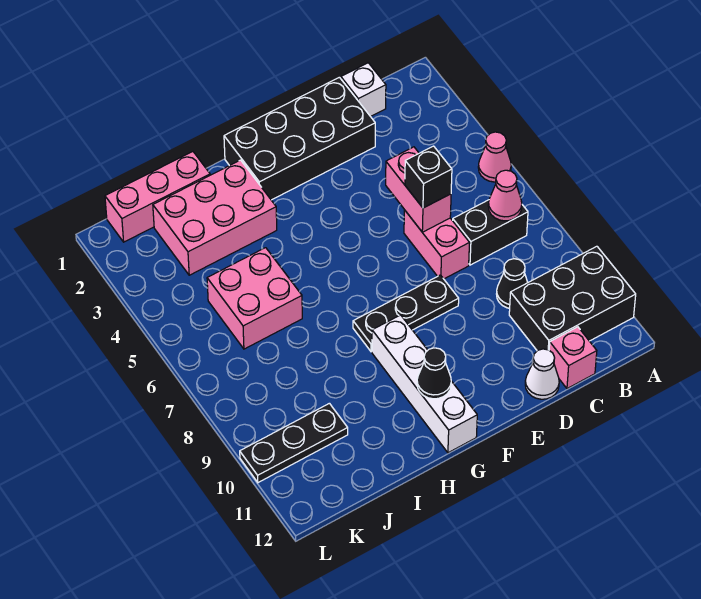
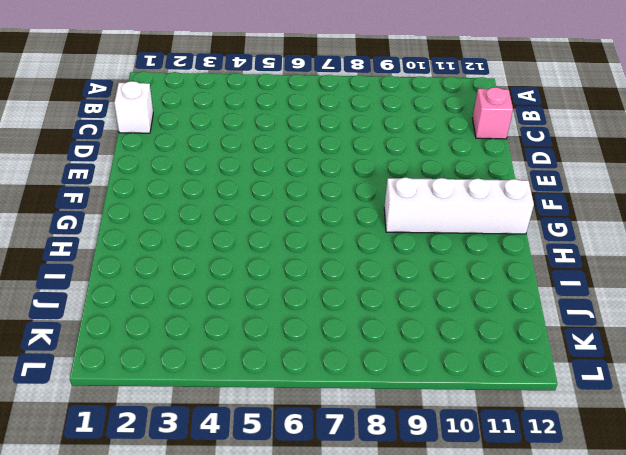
none -> pink cone A5 level 1
none -> black brick A10:C11 level 1
none -> black brick B7:C7 level 1

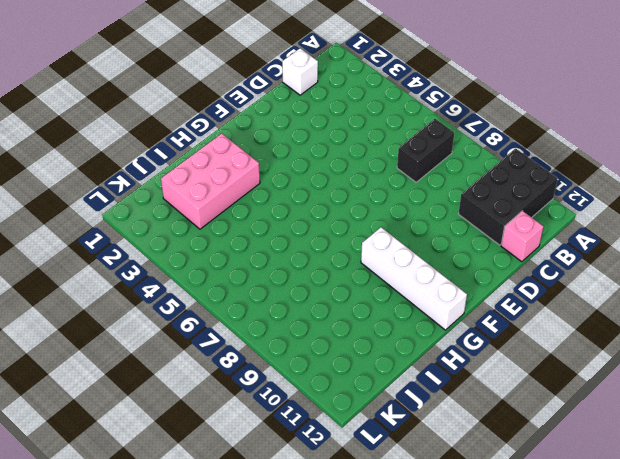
none -> pink cone A5 level 1
none -> black cone C9 level 1
none -> black brick D1:G2 level 1

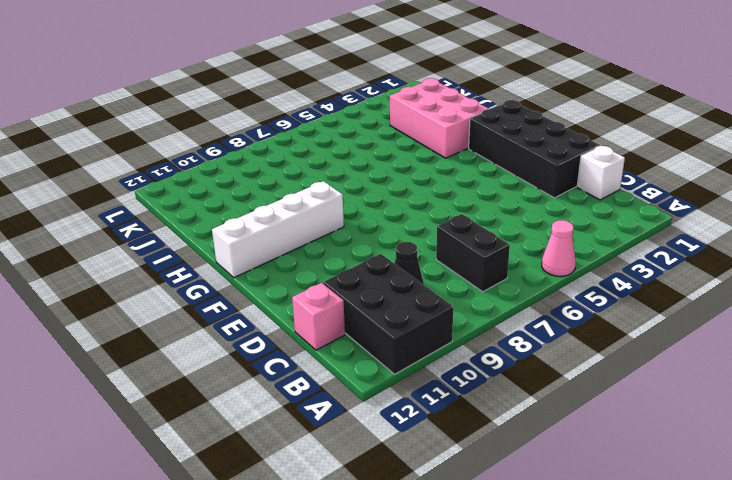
none -> pink brick D6:D7 level 1
none -> white cone D12 level 1
none -> black plate E8:G8 level 1

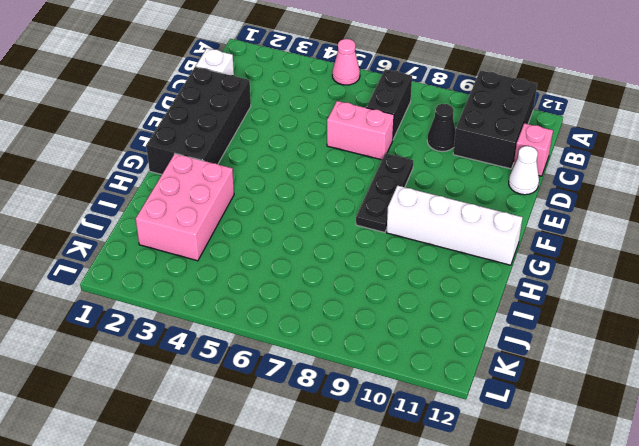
none -> pink brick I1:K1 level 1
none -> pink brick I5:J6 level 1
none -> black plate J10:L10 level 1

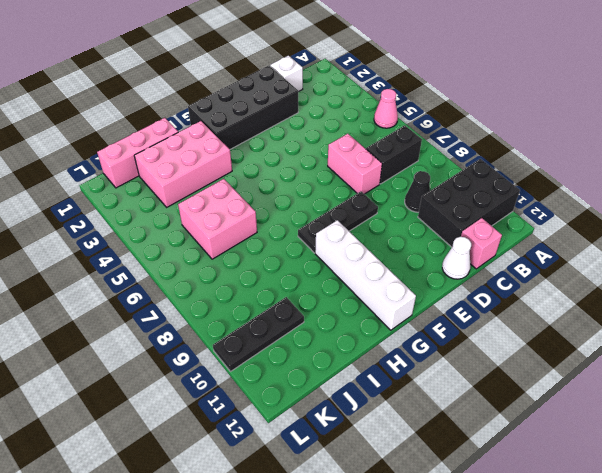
none -> pink cone B7 level 2
none -> pink brick D5:D6 level 2
none -> black cone G11 level 2

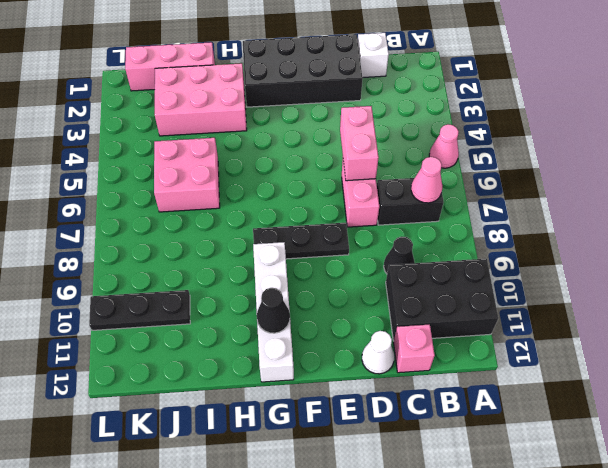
none -> black brick D6 level 3

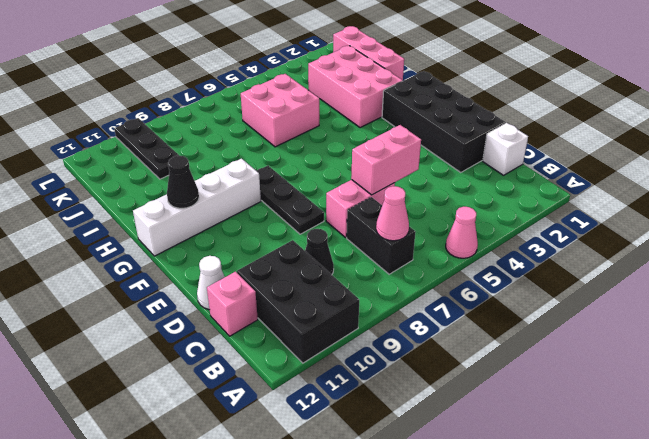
none -> black brick D6 level 3

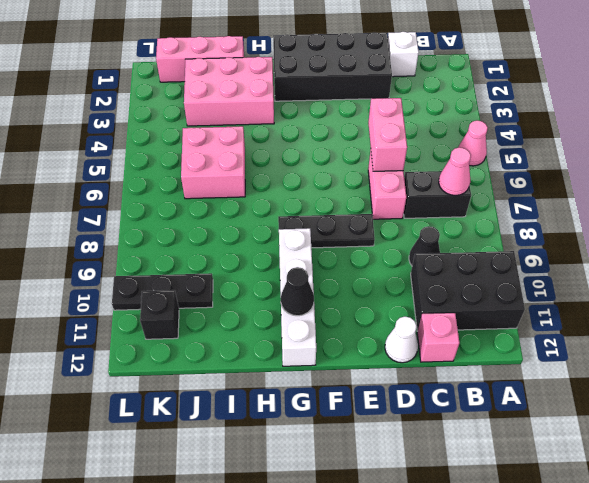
black brick K11 level 1 -> black brick D6 level 3

